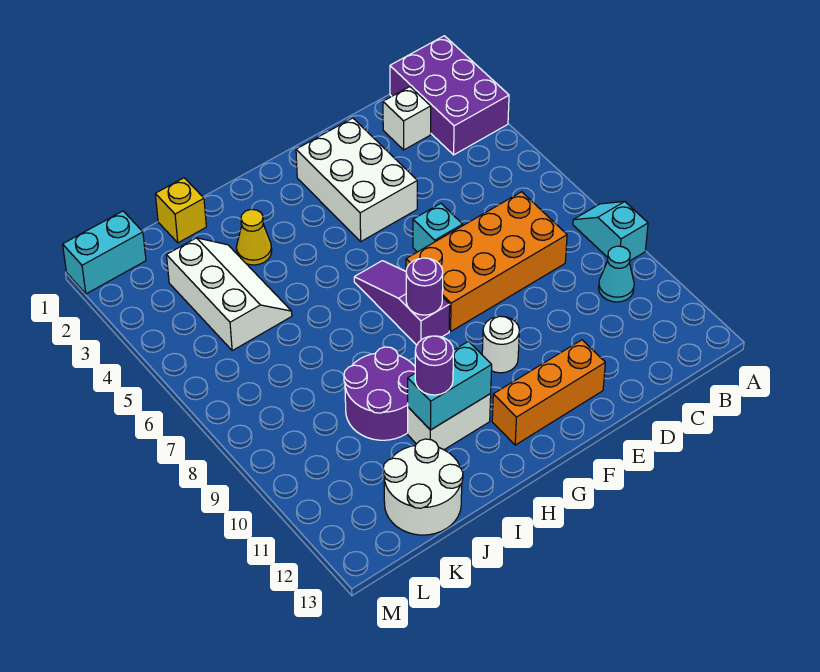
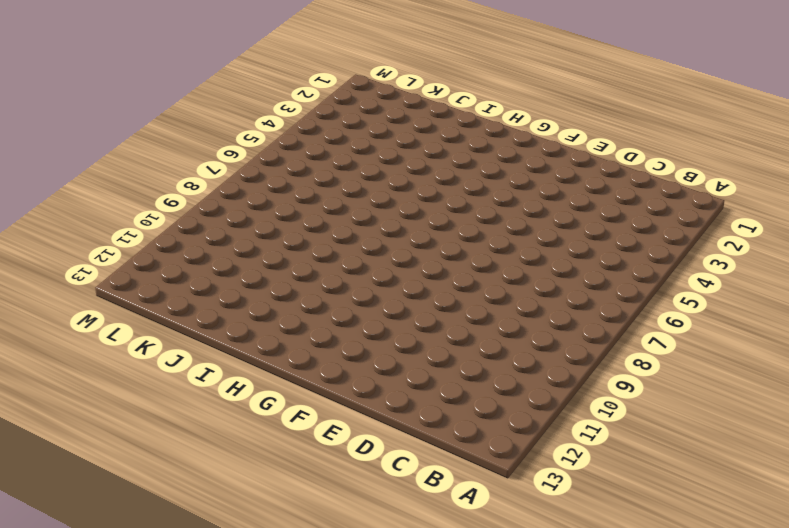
none -> purple brick A1:B3 level 1
none -> cyan slope A8:A9 level 1 top 9
none -> cyan cone B10 level 1

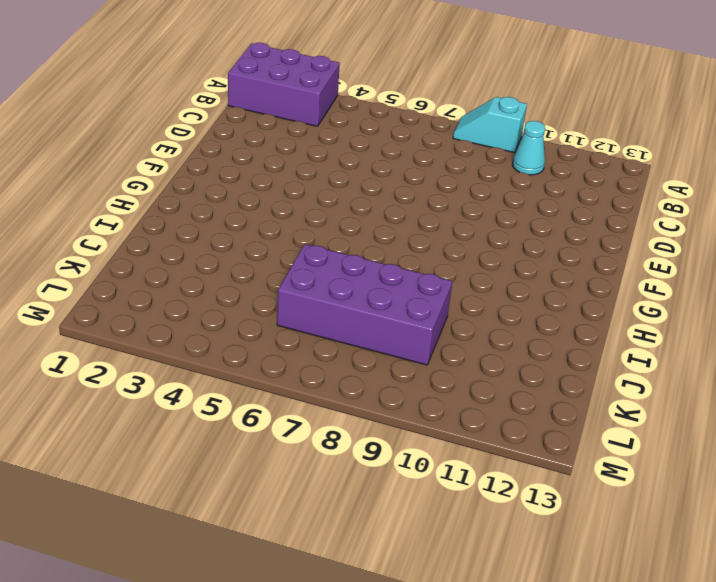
purple brick J6:K9 level 1 -> purple round brick I9:J10 level 1
none -> white brick C2 level 1
none -> orange brick C7:F8 level 1
none -> white brick E2:F4 level 1

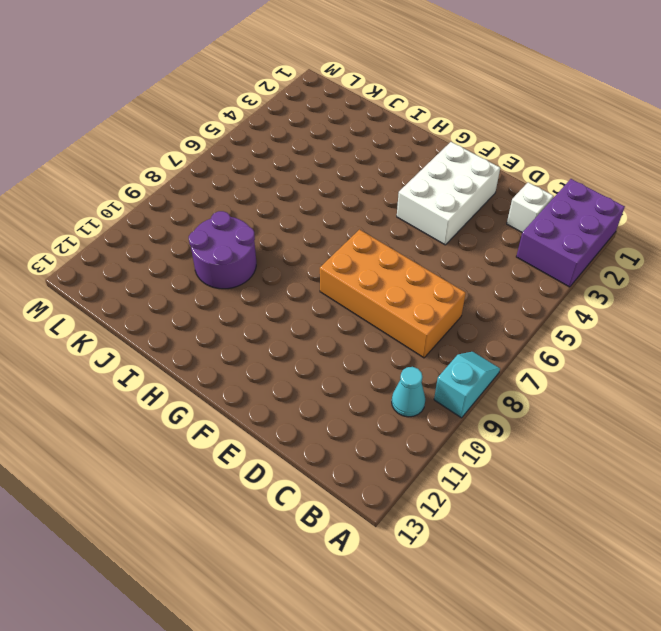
none -> cyan brick E6 level 1
none -> orange brick E12:G12 level 1
none -> white round brick F10 level 1

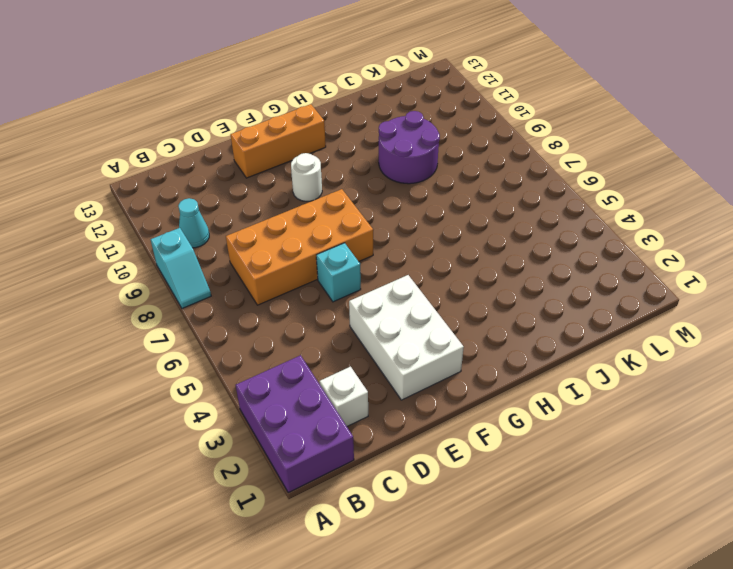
none -> purple slope G6:G8 level 1 top 8
none -> white brick H11:I11 level 1
none -> yellow cone I3 level 1

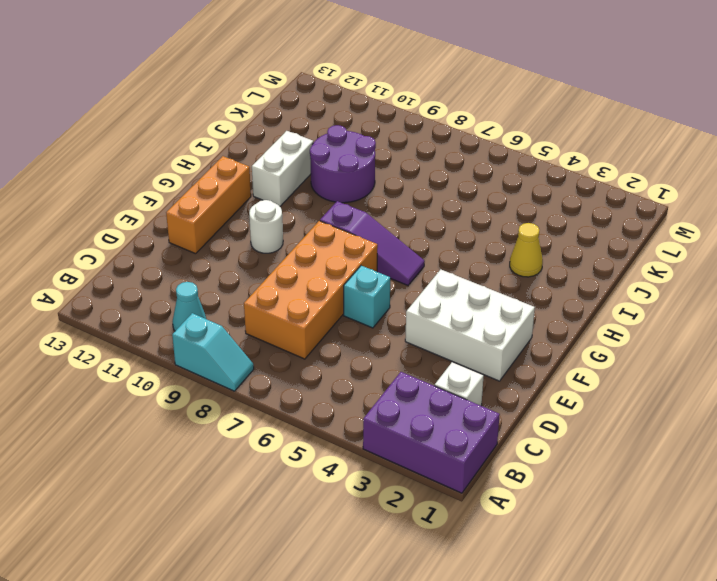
none -> yellow brick J1 level 1
none -> white slope J3:K5 level 1 top K
none -> white round brick J12:K13 level 1

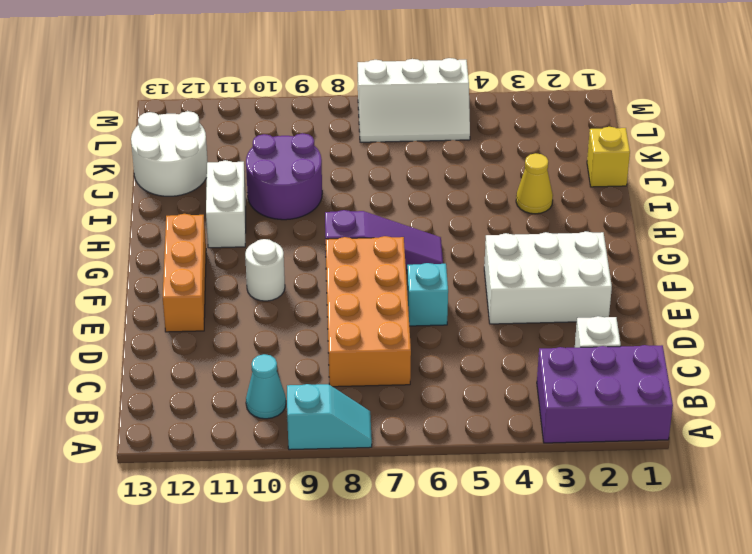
white slope L5:M7 level 1 top M -> white slope J3:K5 level 1 top K
none -> cyan brick L1:M1 level 1
none -> purple round brick G8 level 2
none -> cyan brick H11:I11 level 2

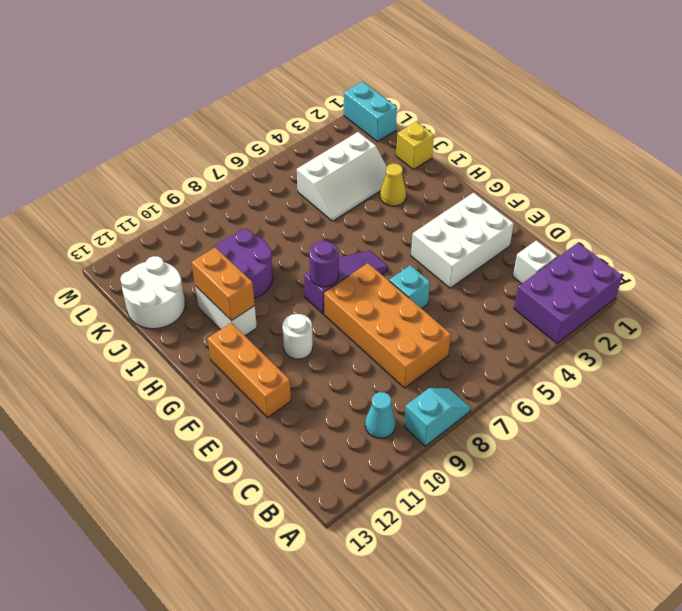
orange brick H11:I11 level 2 -> cyan brick H11:I11 level 2
none -> purple round brick I11 level 3

